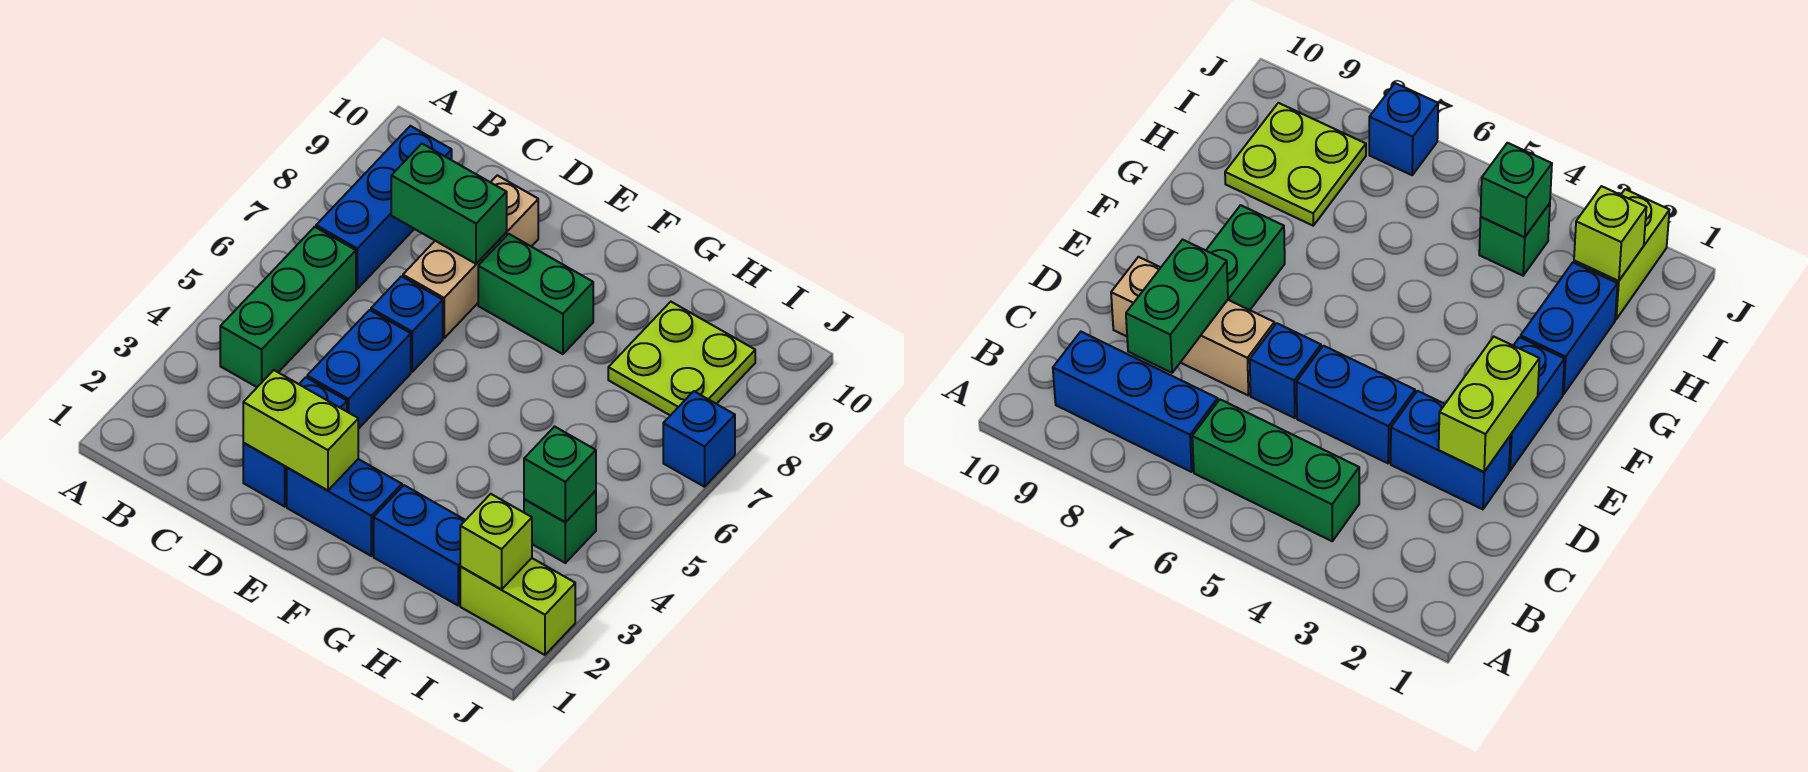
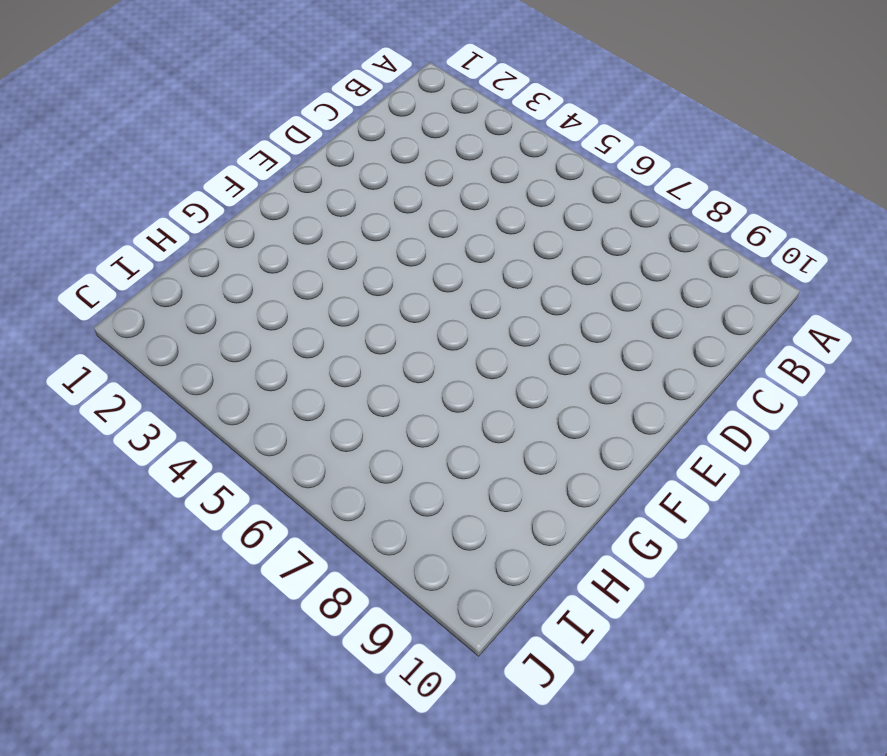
none -> green brick B4:B6 level 1
none -> blue brick B7:B9 level 1
none -> blue brick D2:D3 level 1

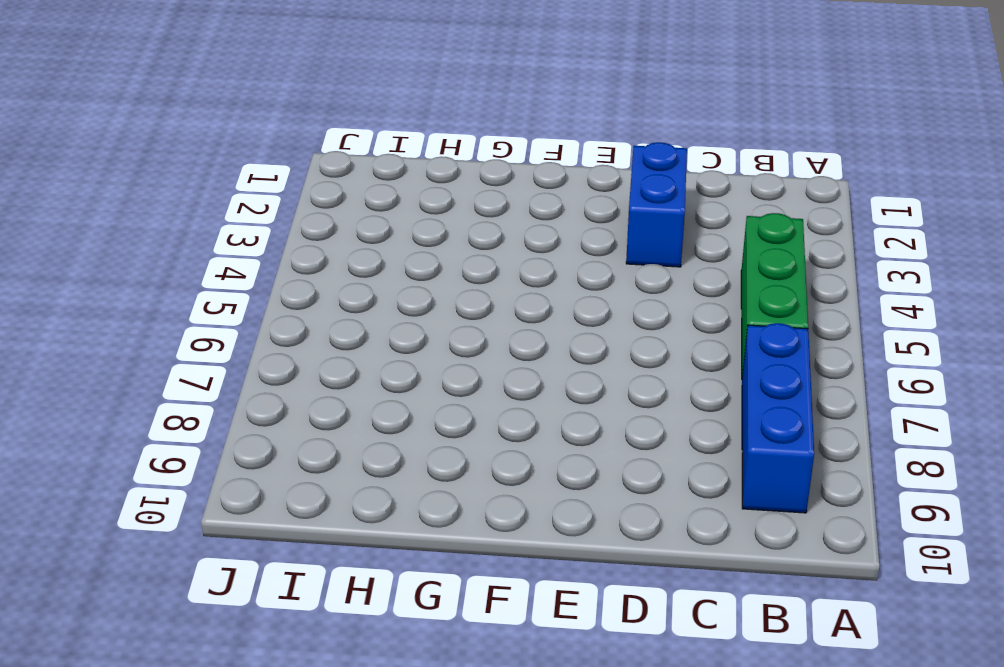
none -> blue brick D4:D5 level 1
none -> blue brick D6 level 1
none -> tan brick D7:D9 level 1

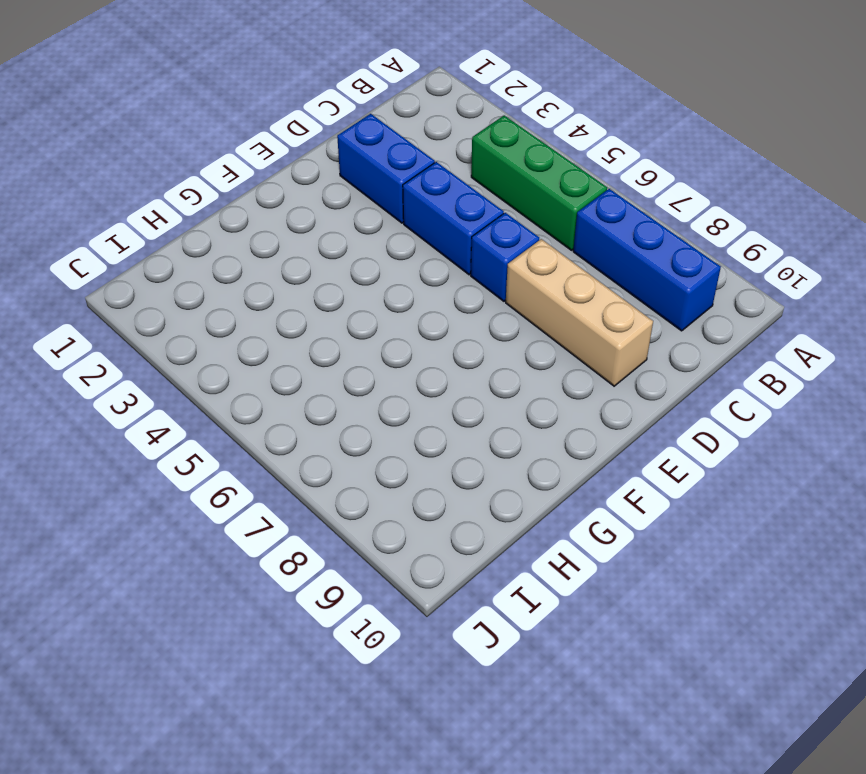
none -> blue brick E2:F2 level 1
none -> green brick E8:F8 level 1
none -> blue brick G2:H2 level 1

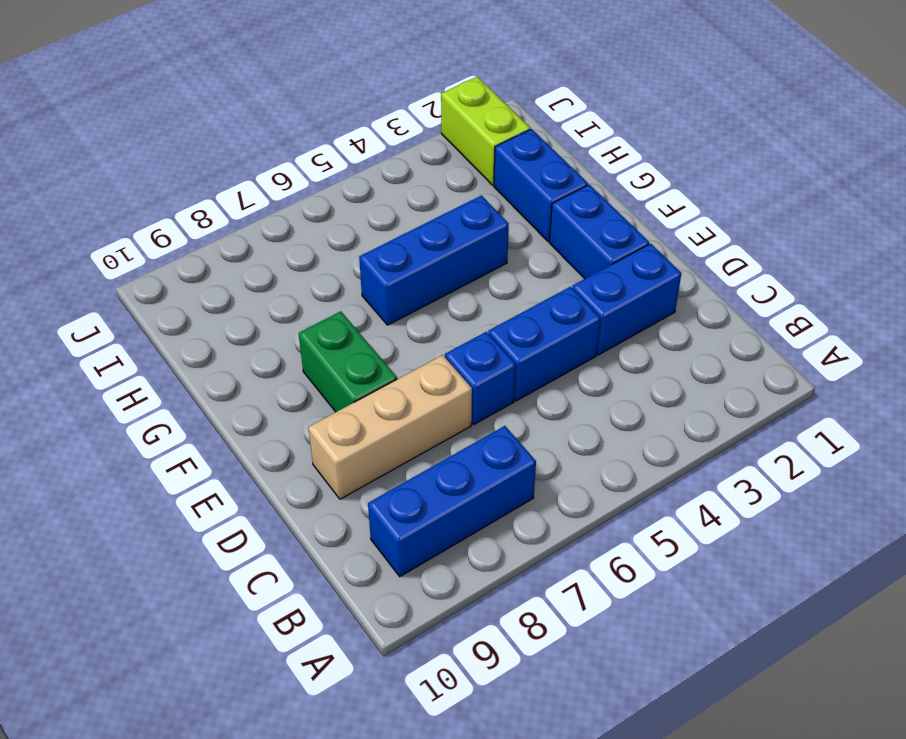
blue brick G4:G6 level 1 -> none
none -> green brick B4:B6 level 1
none -> lime plate H8:I9 level 1
none -> green brick I4 level 1

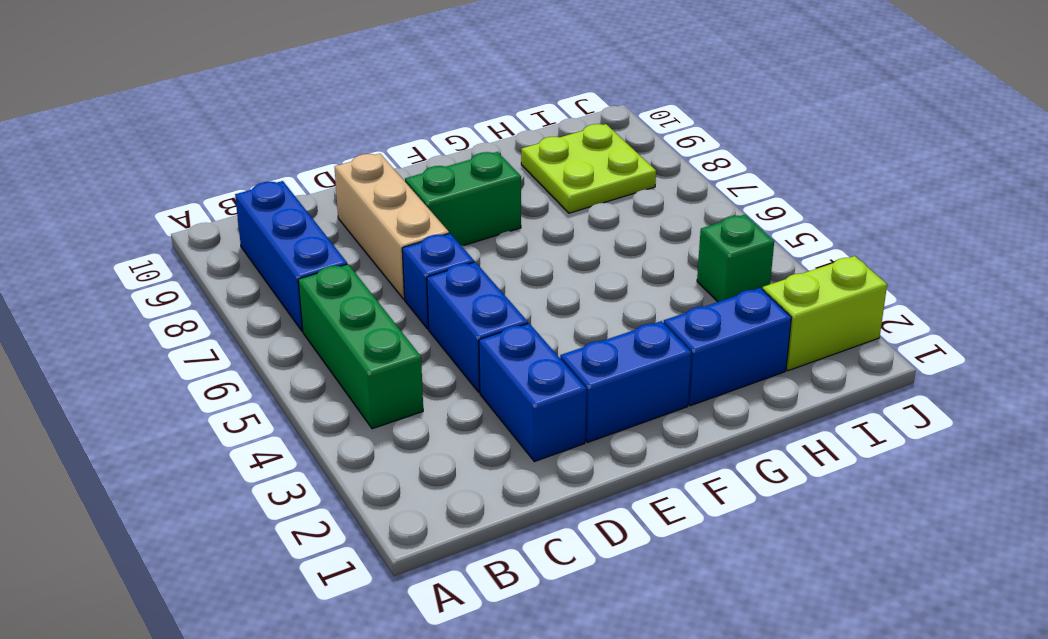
none -> blue brick J7 level 1
none -> green brick C8:D8 level 2
none -> lime brick D2:E2 level 2

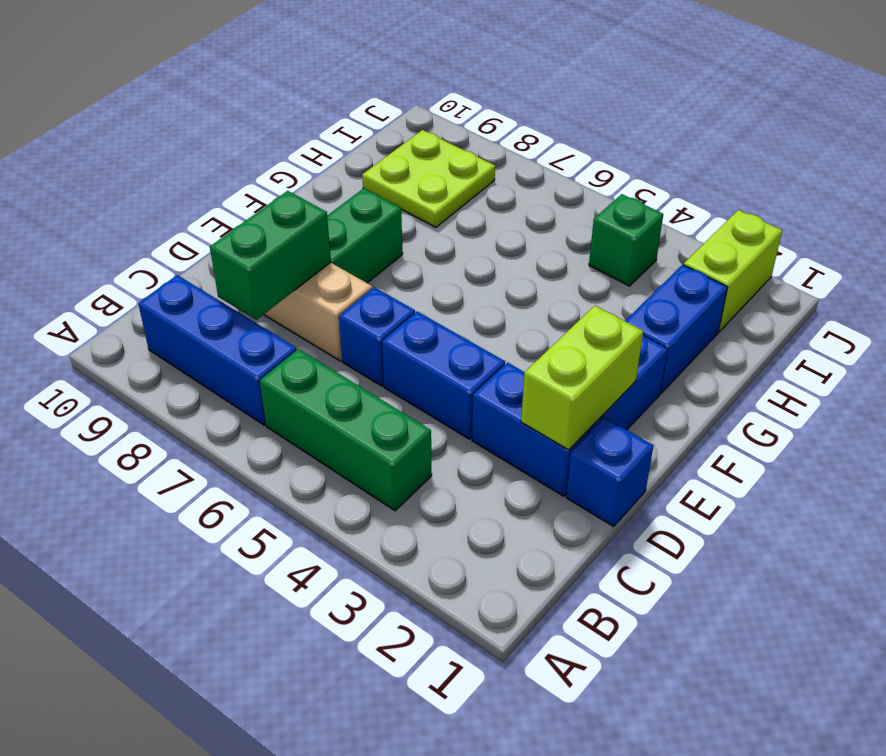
blue brick D1 level 1 -> blue brick J7 level 1
none -> lime brick I2 level 2
none -> green brick I4 level 2

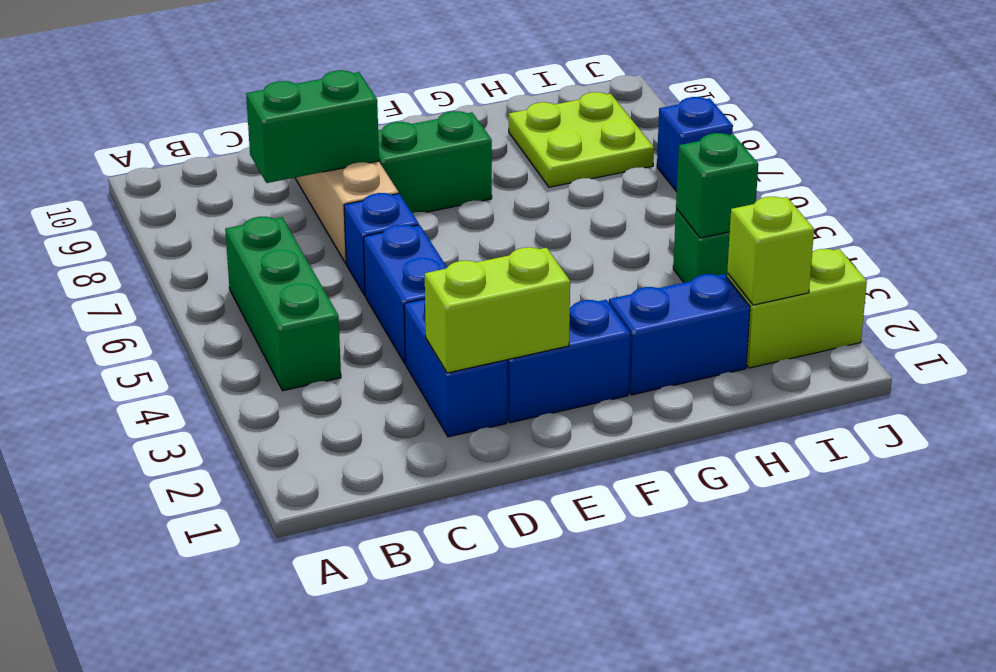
none -> blue brick B7:B9 level 1

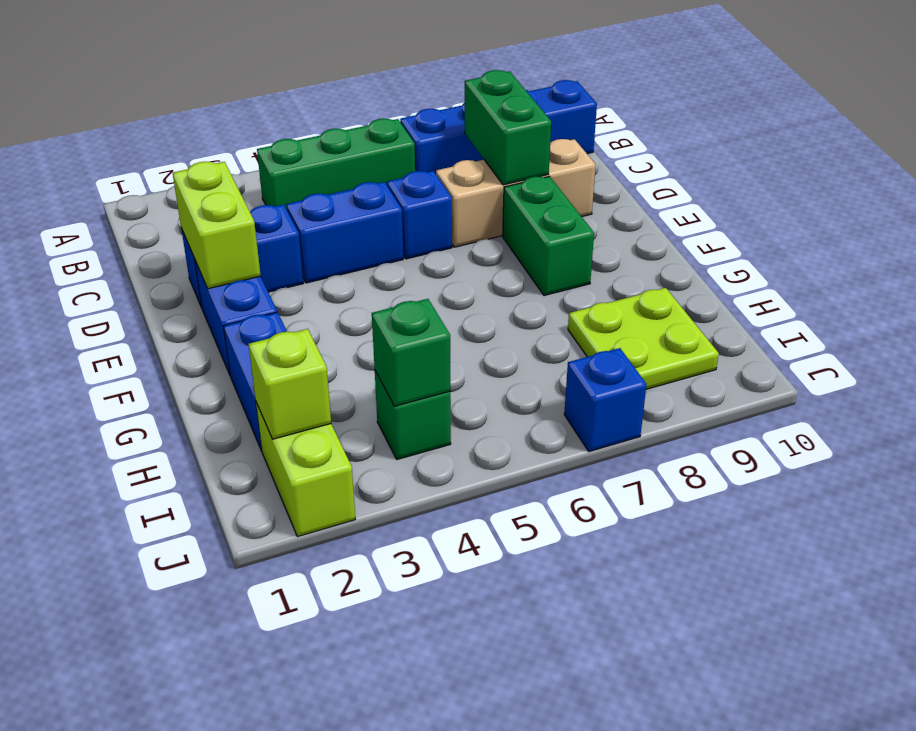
blue brick B7:B10 level 1 -> blue brick B7:B9 level 1

